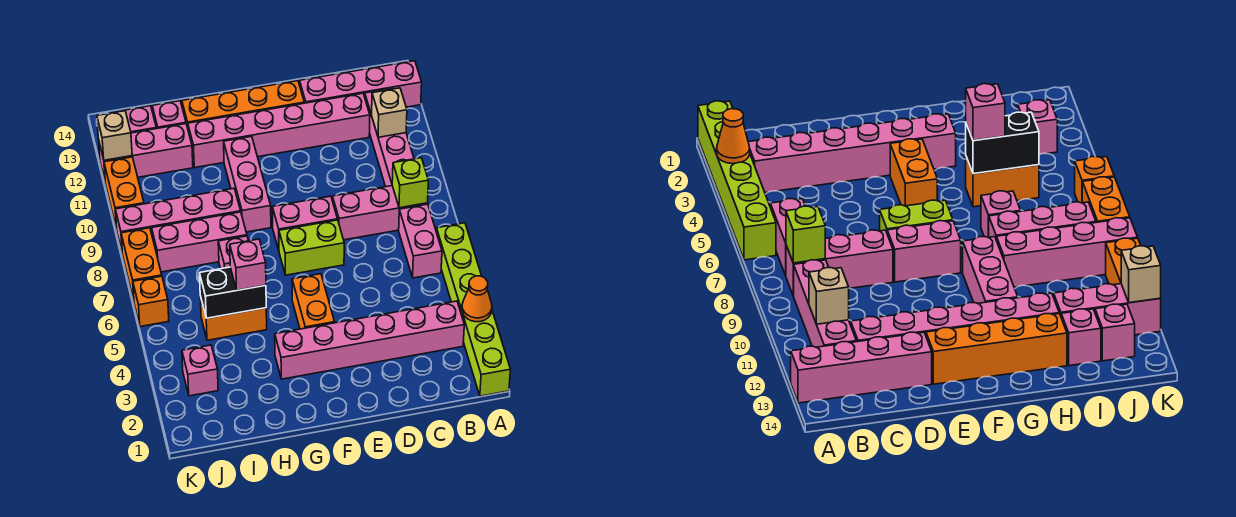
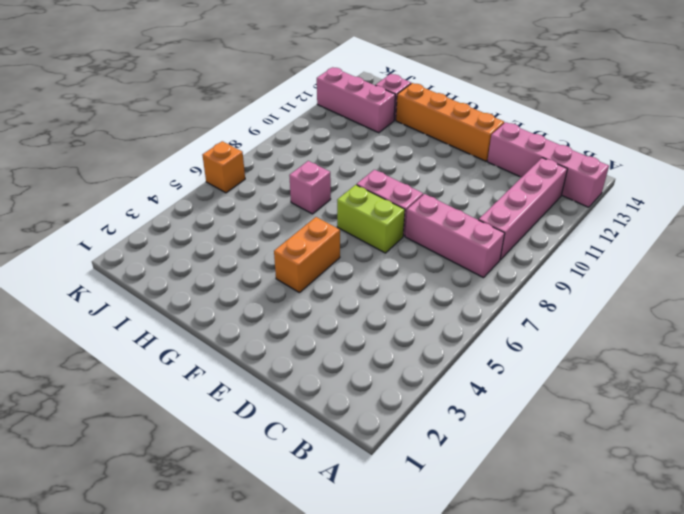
none -> lime brick A1:A6 level 1
none -> pink brick B3:G3 level 1
none -> pink brick B6:B7 level 1

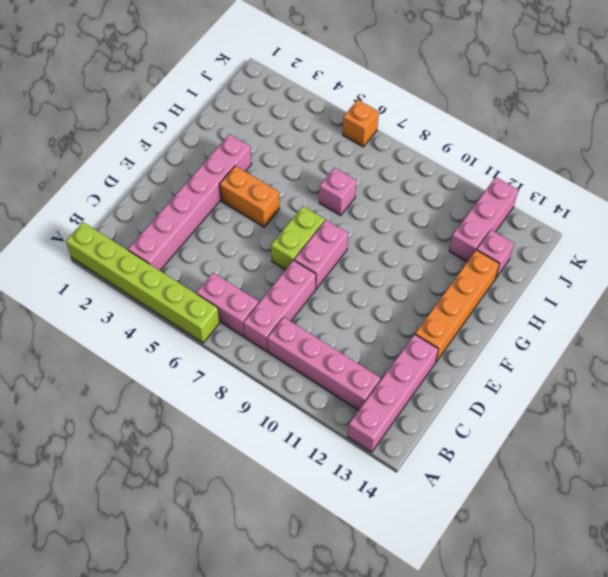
none -> pink brick C12:H12 level 1
none -> pink brick G9:G11 level 1
none -> orange brick H5:I5 level 1

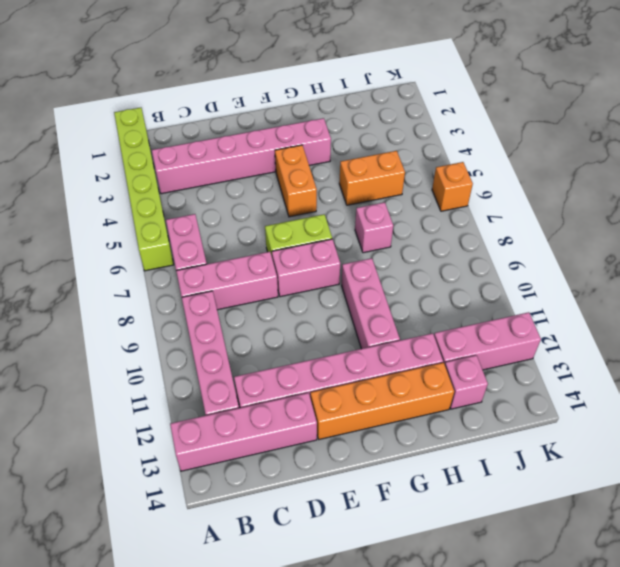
none -> pink brick H8:J8 level 1
none -> pink brick H9:K9 level 1
none -> pink brick J3 level 1

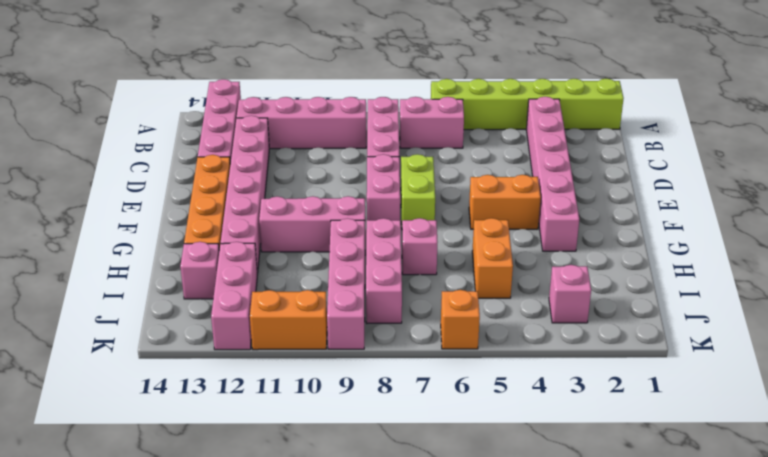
none -> pink brick J13 level 1
none -> orange brick K7:K8 level 1
none -> orange cone A3 level 2

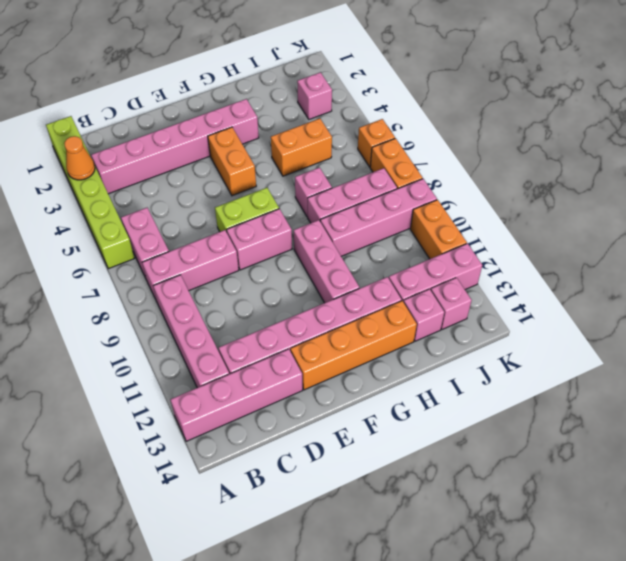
none -> lime brick B8 level 2
none -> tan brick B11 level 2
none -> black brick H5:I5 level 2

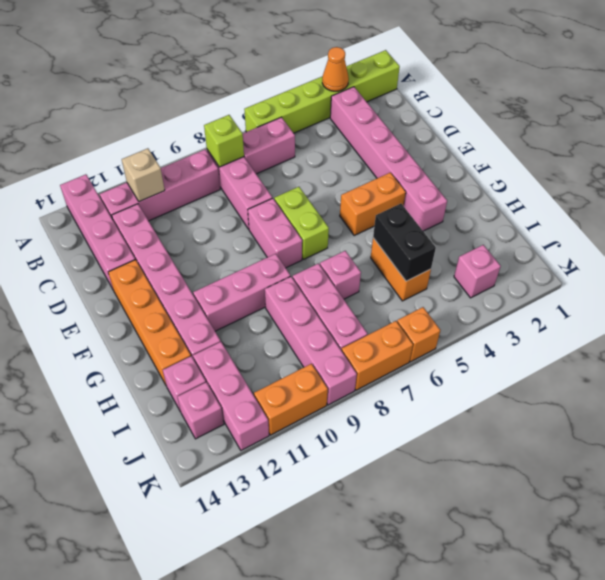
none -> tan brick K12 level 2
none -> pink brick H5 level 3

